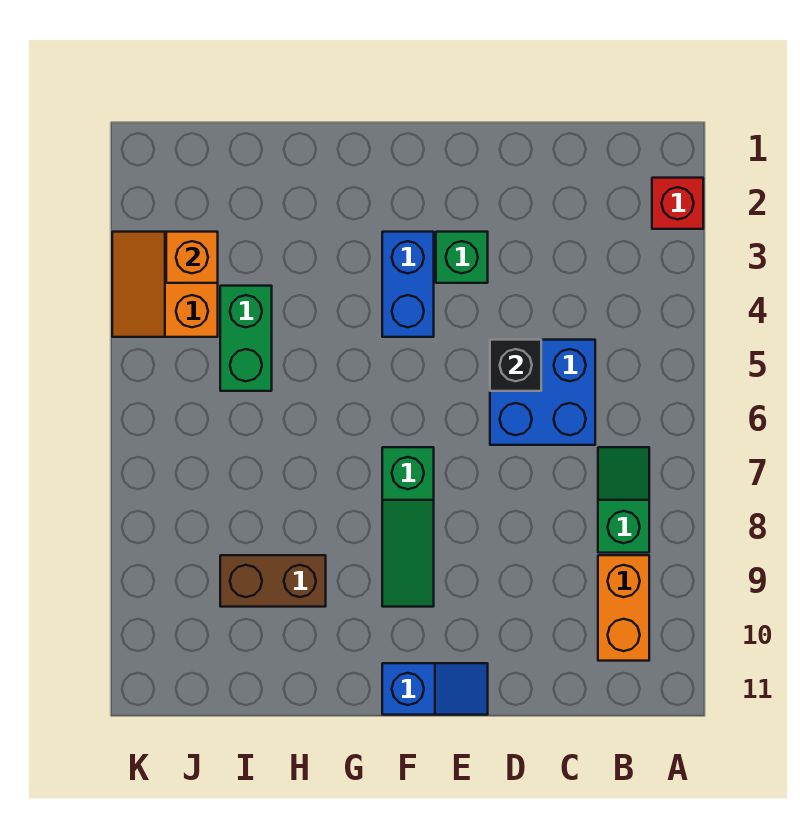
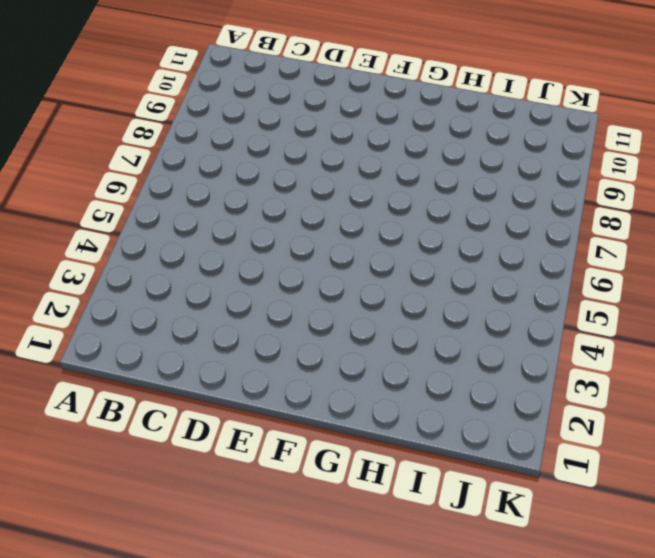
none -> red brick A2 level 1
none -> green slope B7:B8 level 1 top 8
none -> orange brick B9:B10 level 1

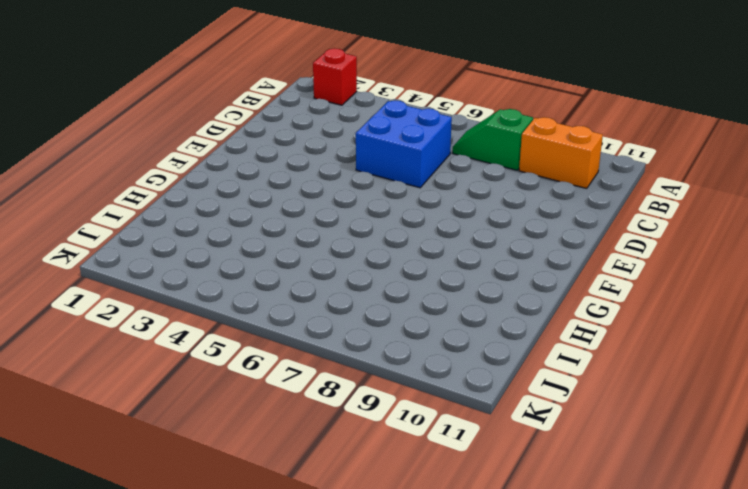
none -> green brick E3 level 1
none -> blue slope E11:F11 level 1 top F
none -> blue brick F3:F4 level 1

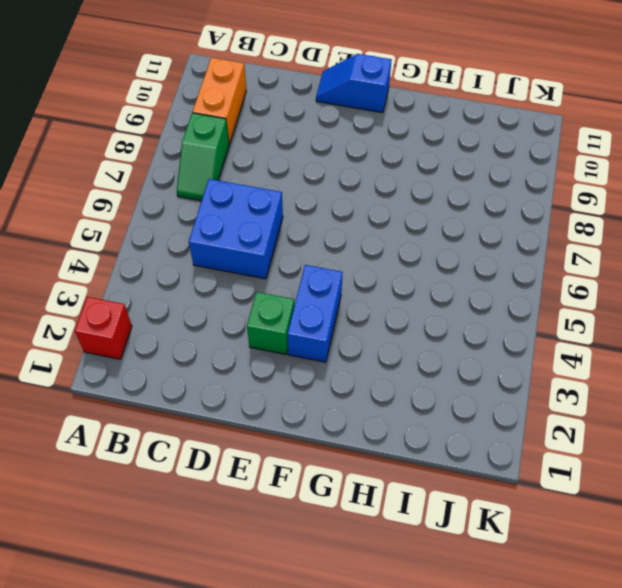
none -> green slope F7:F9 level 1 top 7
none -> brown brick H9:I9 level 1
none -> green brick I4:I5 level 1

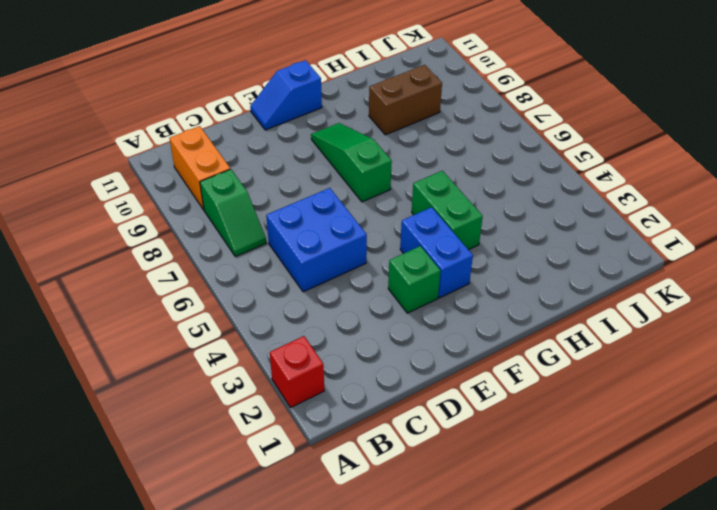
green brick G4:G5 level 1 -> green brick I4:I5 level 1
none -> orange slope J3:K4 level 1 top J
none -> black brick D5 level 2
none -> orange brick J3 level 2

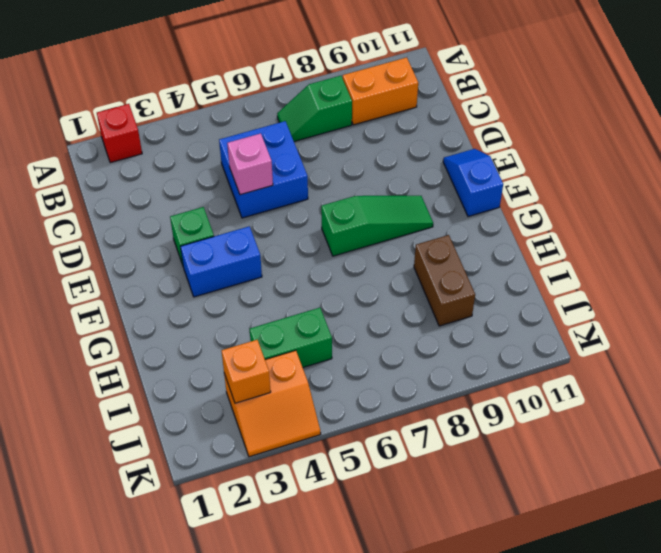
pink brick D5 level 2 -> black brick D5 level 2

